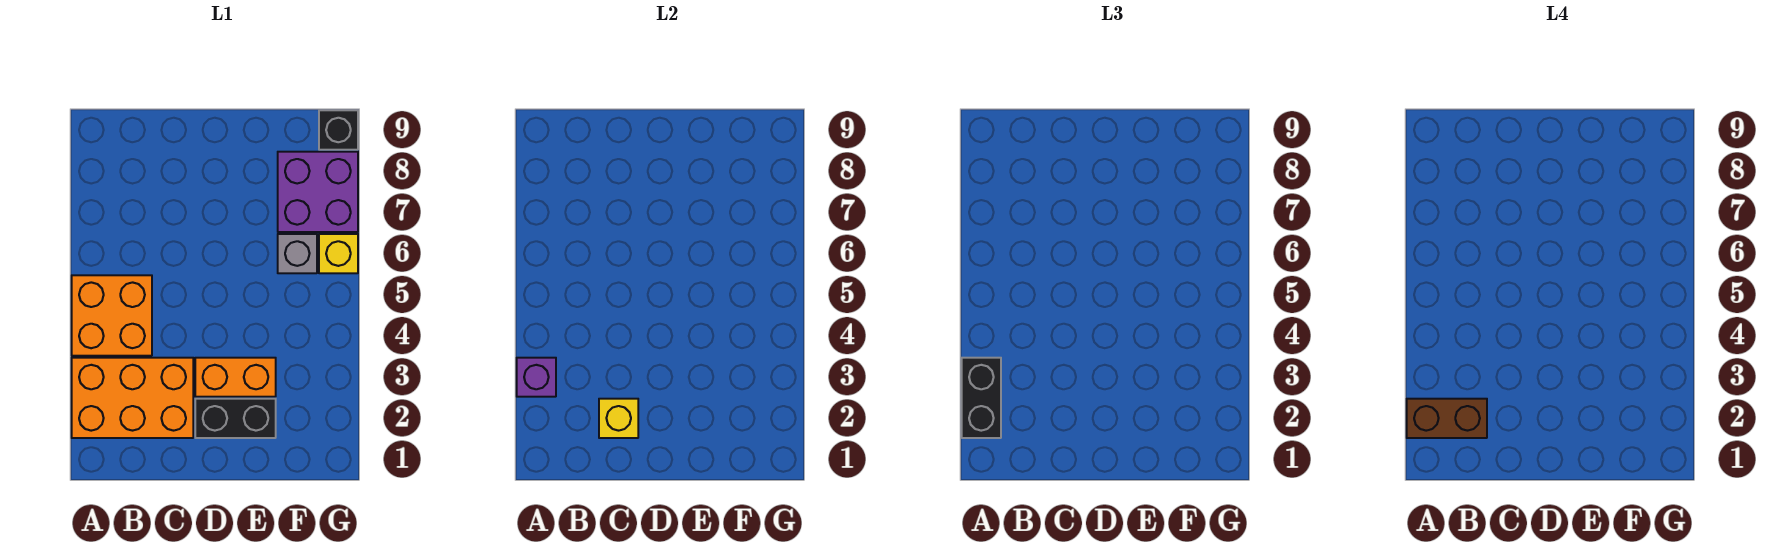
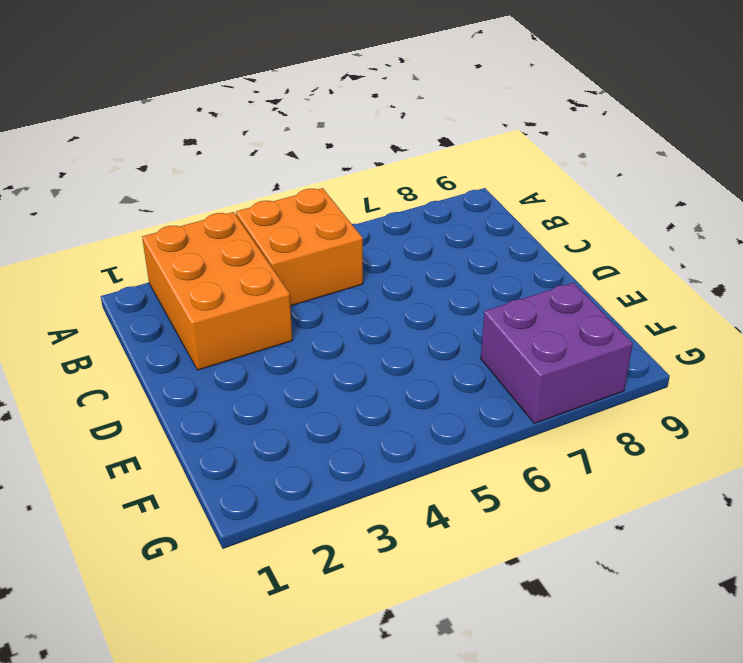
none -> black brick D2:E2 level 1
none -> orange brick D3:E3 level 1
none -> grey brick F6 level 1

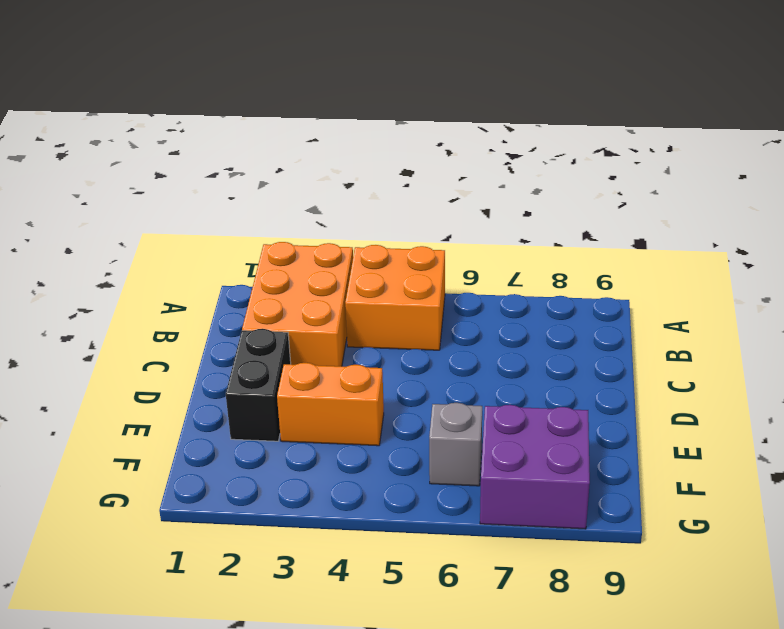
orange brick E3:E4 level 1 -> orange brick D3:E3 level 1
none -> yellow brick G6 level 1
none -> black brick G9 level 1
none -> purple brick A3 level 2

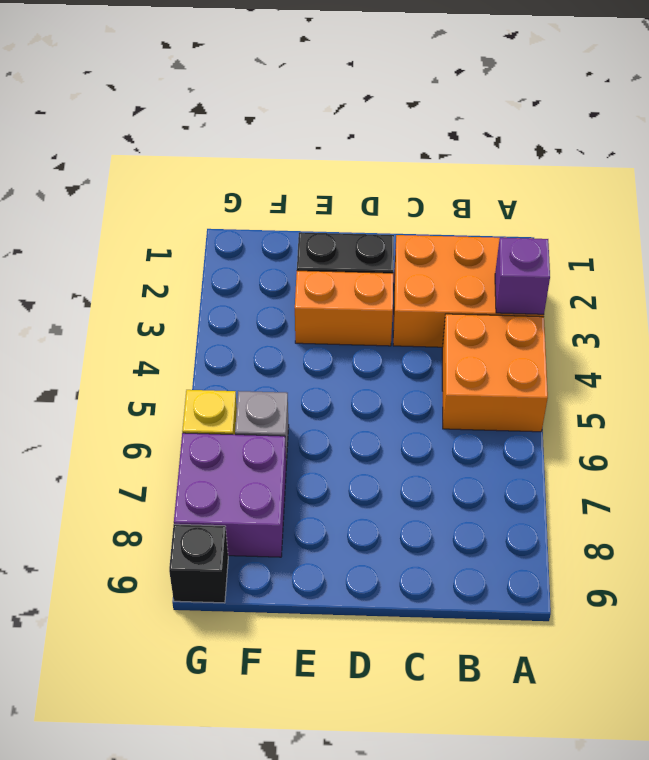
none -> yellow brick C2 level 2
none -> black brick A2:A3 level 3
none -> brown brick A2:B2 level 4

